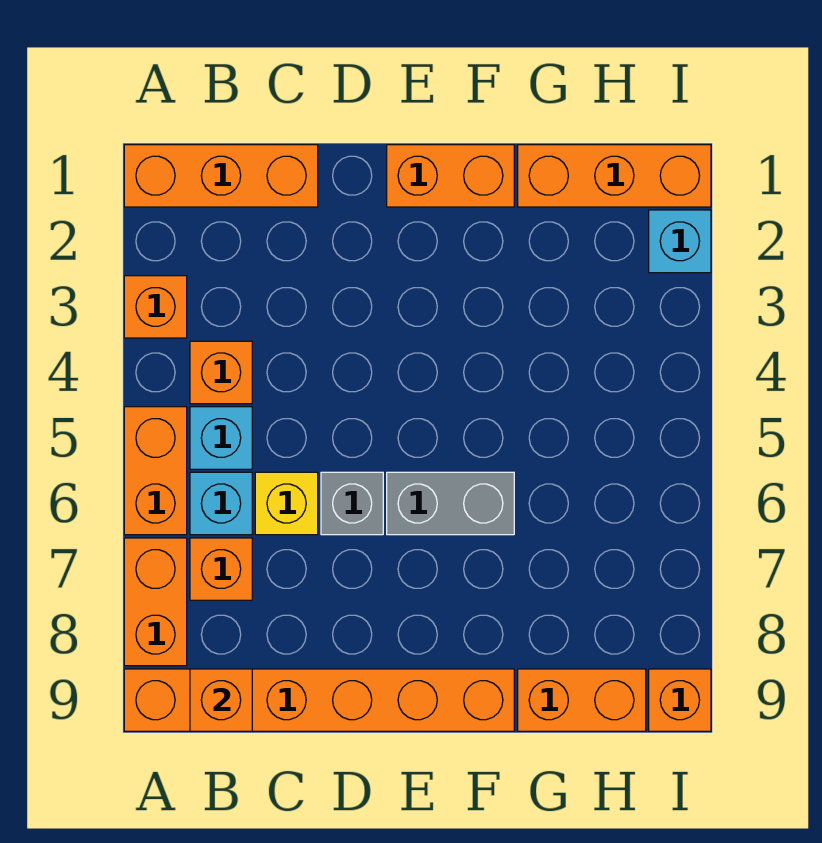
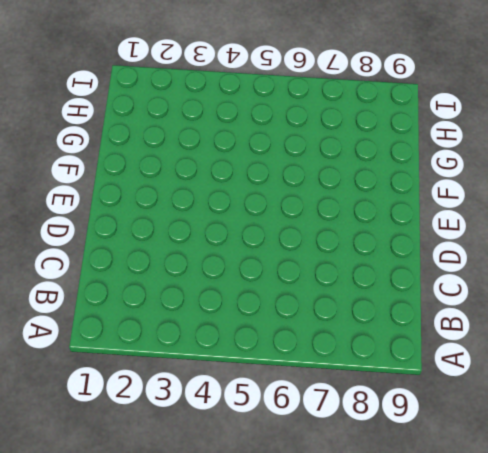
none -> orange brick A1:C1 level 1
none -> orange brick A3 level 1
none -> orange brick A5:A6 level 1

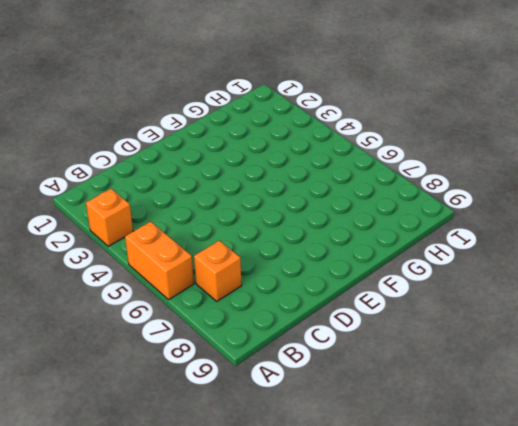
none -> orange brick A1:C1 level 1
none -> orange brick A7:A8 level 1
none -> orange brick A9:F9 level 1

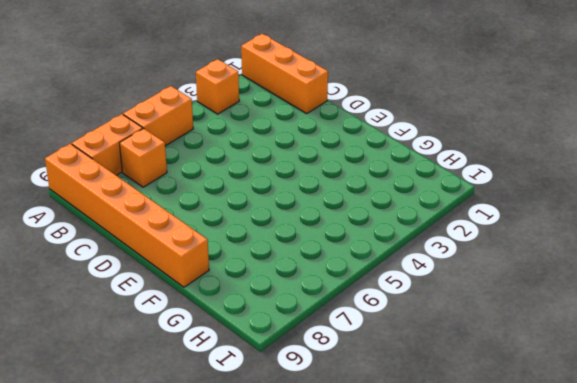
none -> orange brick B4 level 1
none -> cyan brick B5 level 1
none -> cyan brick B6 level 1

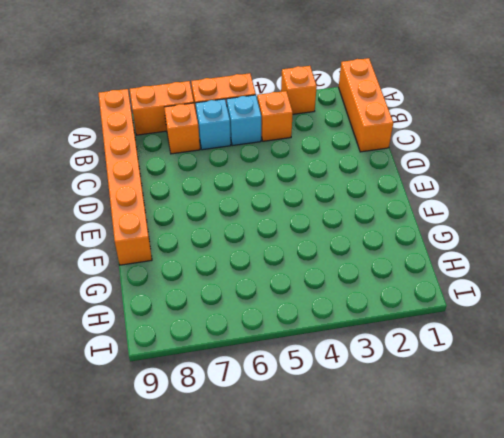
none -> yellow brick C6 level 1
none -> grey brick D6 level 1
none -> orange brick E1:F1 level 1

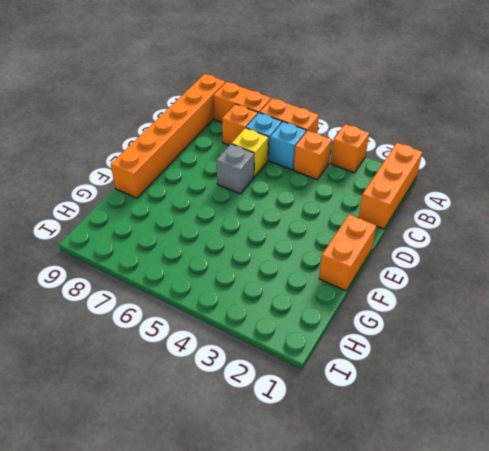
none -> grey brick E6:F6 level 1
none -> orange brick G1:I1 level 1
none -> orange brick G9:H9 level 1

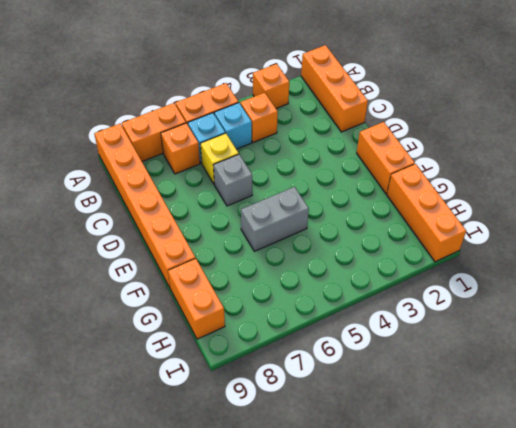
grey brick F5:F6 level 1 -> grey brick E6:F6 level 1
none -> cyan brick I2 level 1
none -> orange brick I9 level 1
none -> orange brick B9 level 2

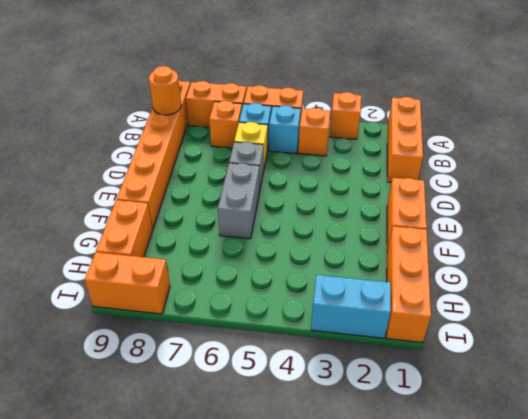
orange round brick B9 level 2 -> orange brick B9 level 2
cyan brick I2:I3 level 1 -> cyan brick I2 level 1
orange brick I8:I9 level 1 -> orange brick I9 level 1

